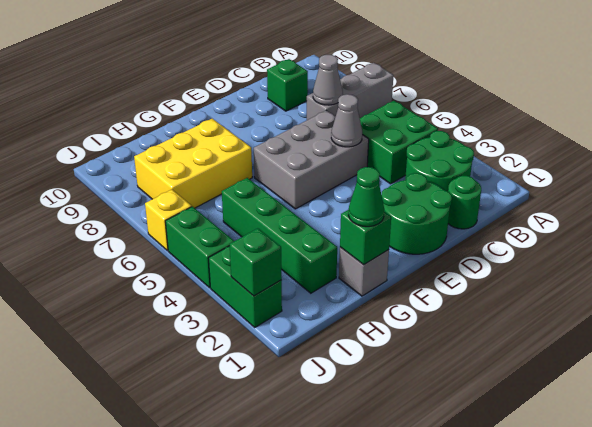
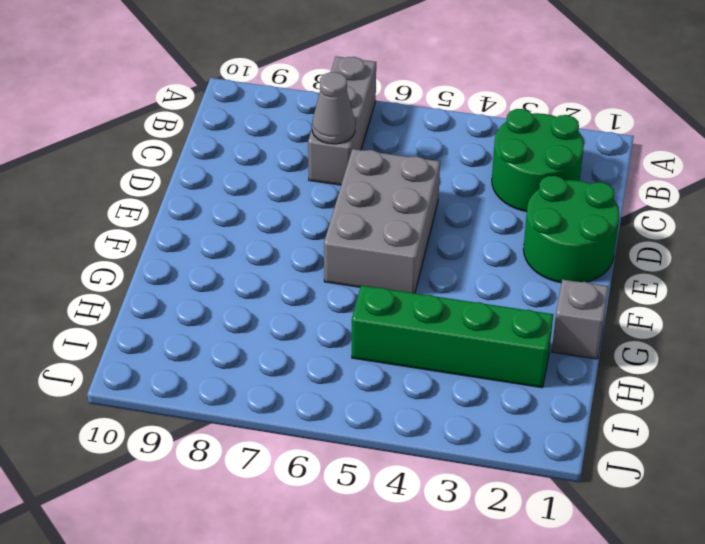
none -> green brick B4:C5 level 1
none -> green round brick C1 level 1
none -> green brick C9 level 1

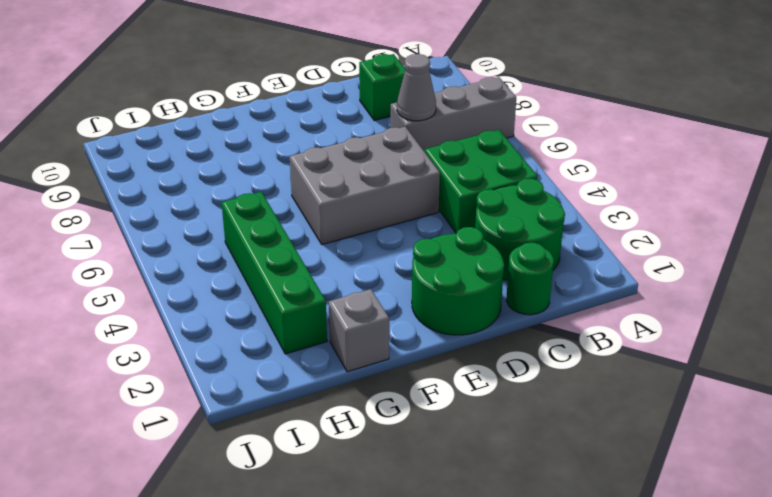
none -> yellow brick G7:I8 level 1
none -> green brick J2:J3 level 1
none -> green brick J4:J5 level 1

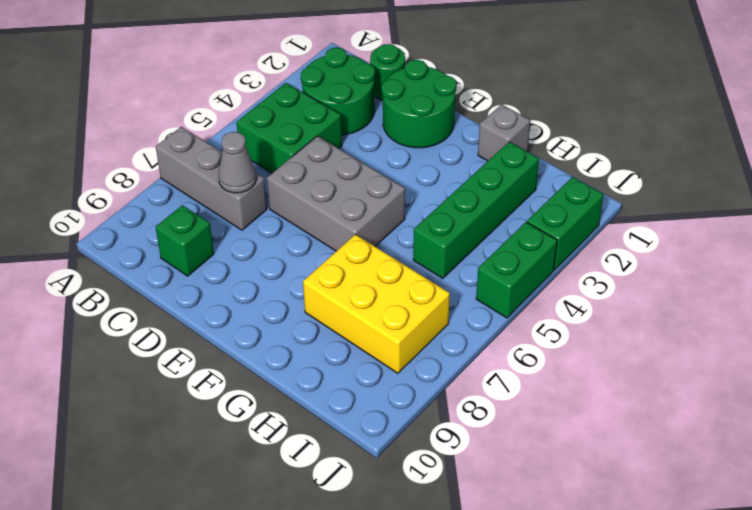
none -> yellow brick J6 level 1
none -> grey cone D5 level 2
none -> green brick G1 level 2

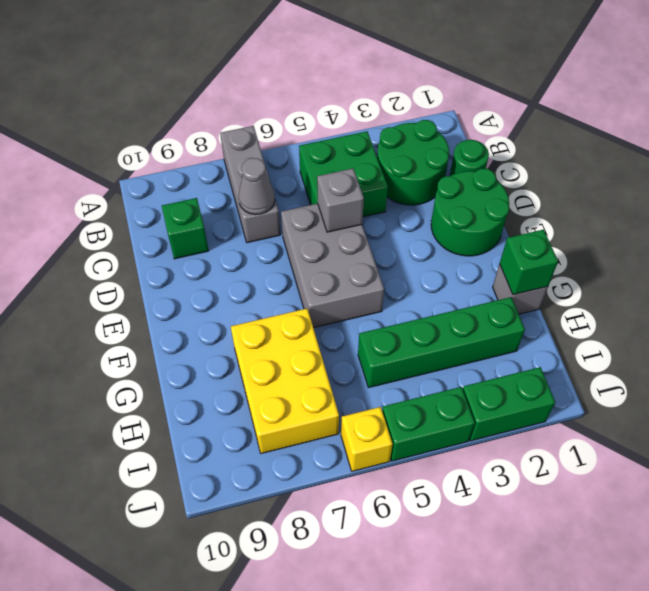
grey brick D5 level 2 -> grey cone D5 level 2
none -> green brick J2 level 2
none -> green cone G1 level 3

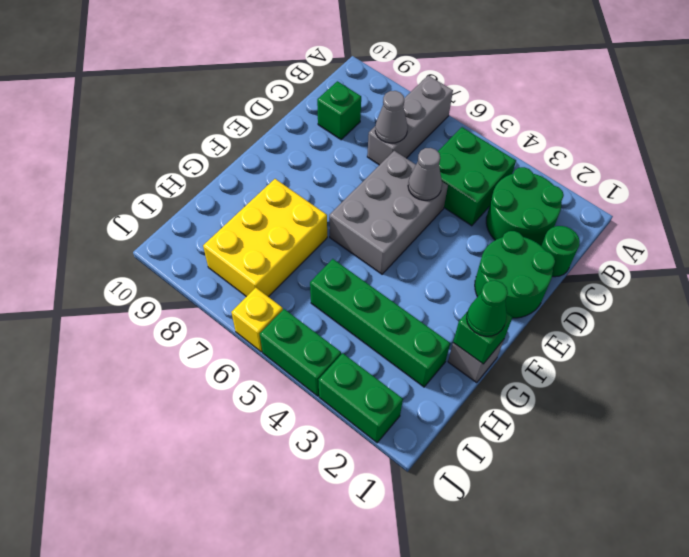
none -> green brick J2 level 2

